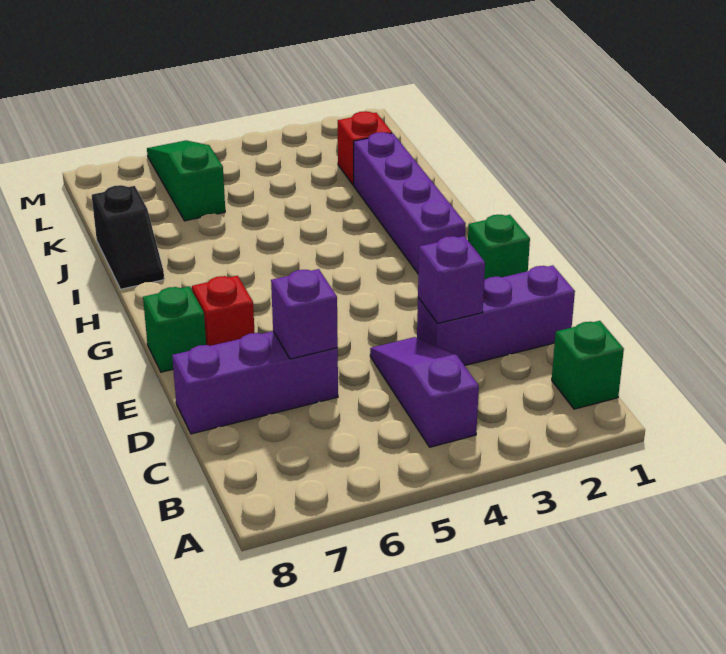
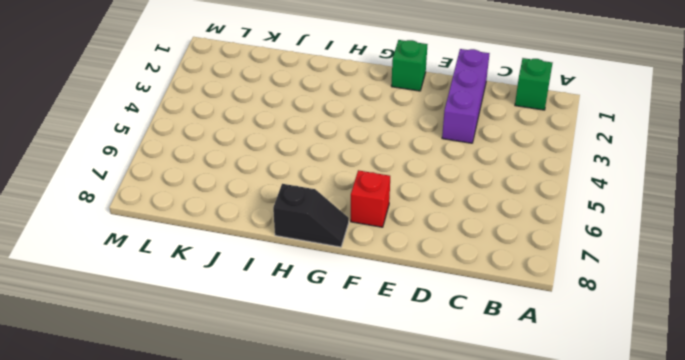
black slope G8:H8 level 1 top H -> black slope I8:J8 level 1 top J
none -> purple slope B4:D4 level 1 top B
none -> purple brick D6:D8 level 1
none -> green brick F8 level 1

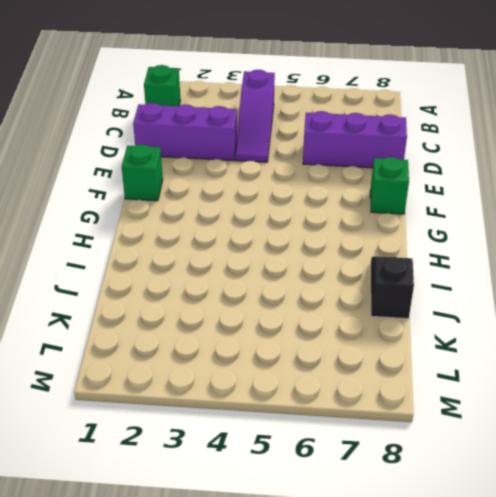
none -> red brick F7 level 1
none -> purple brick G2:J2 level 1
none -> red brick K2 level 1

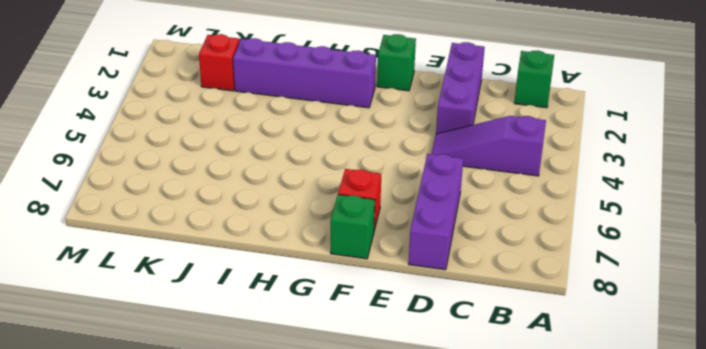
none -> black slope I8:J8 level 1 top J
none -> green slope K6:M6 level 1 top K
none -> purple brick D3 level 2

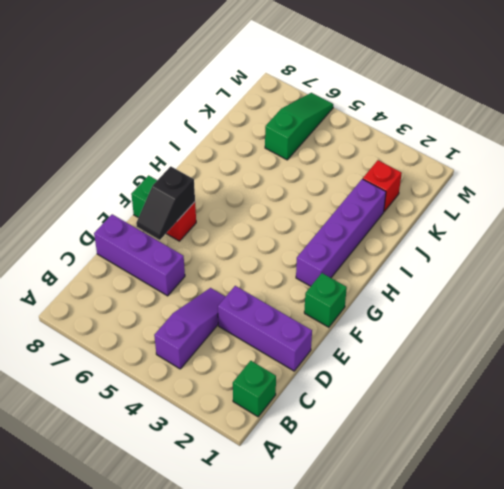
black slope E7:F7 level 2 top F -> black slope I8:J8 level 1 top J
none -> purple brick D3 level 2
none -> purple brick D6 level 2

